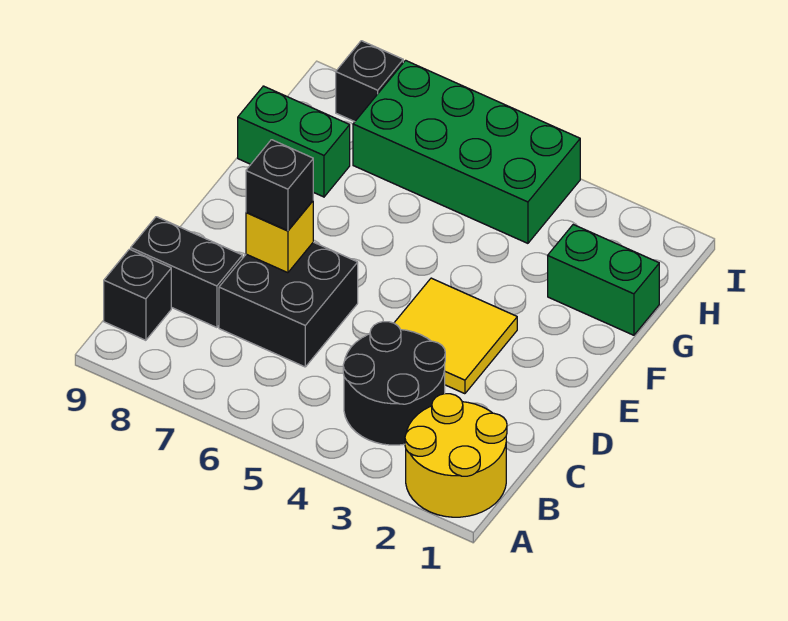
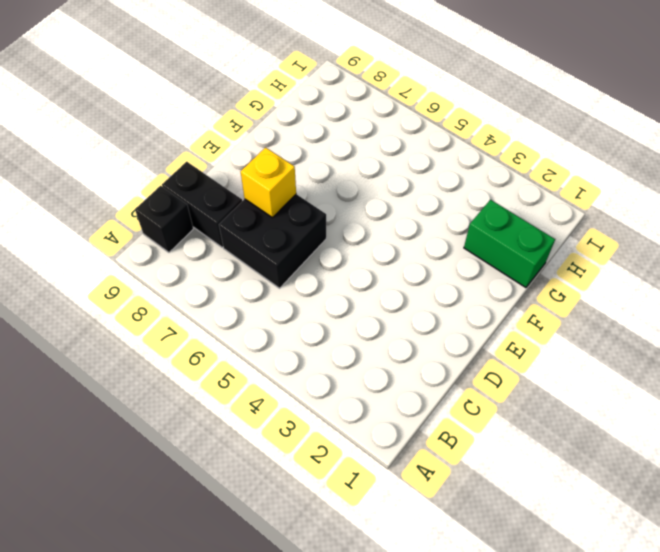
none -> yellow round brick A1:B2 level 1
none -> black round brick B3:C4 level 1
none -> yellow tile D3:E4 level 1

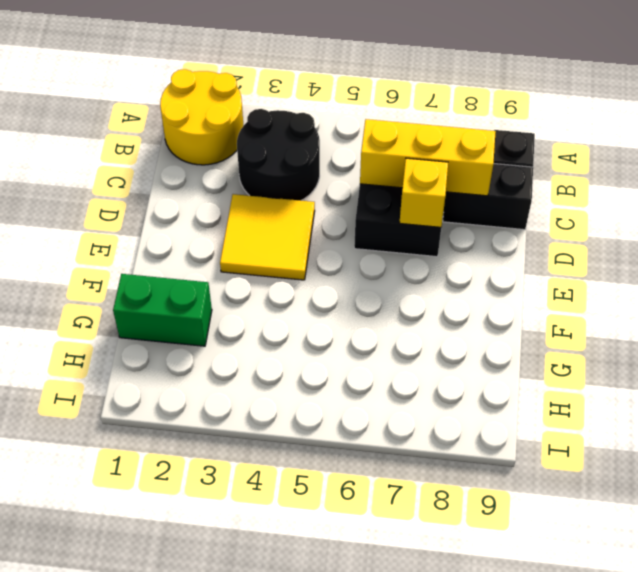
yellow brick C6:C8 level 2 -> none
none -> green brick G8:G9 level 1
none -> green brick H4:I7 level 1
none -> black brick I8 level 1

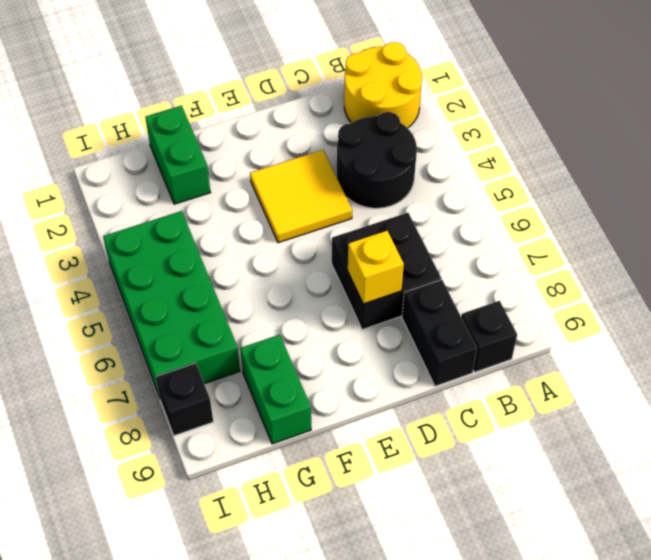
none -> black brick D7 level 3

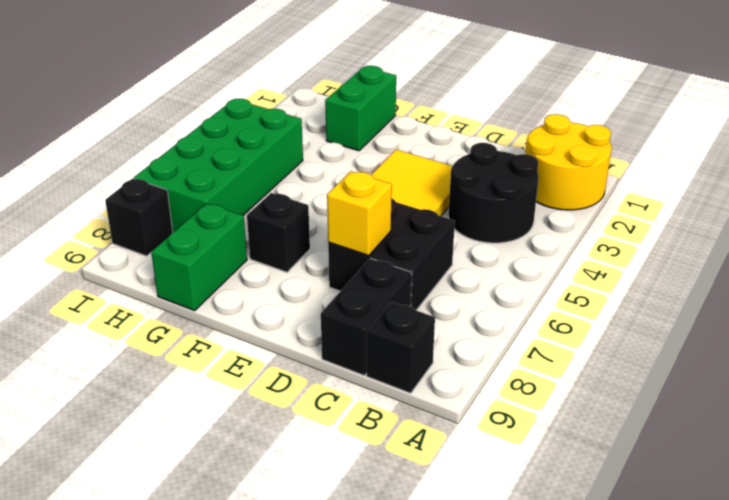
black brick F7 level 1 -> black brick D7 level 3

